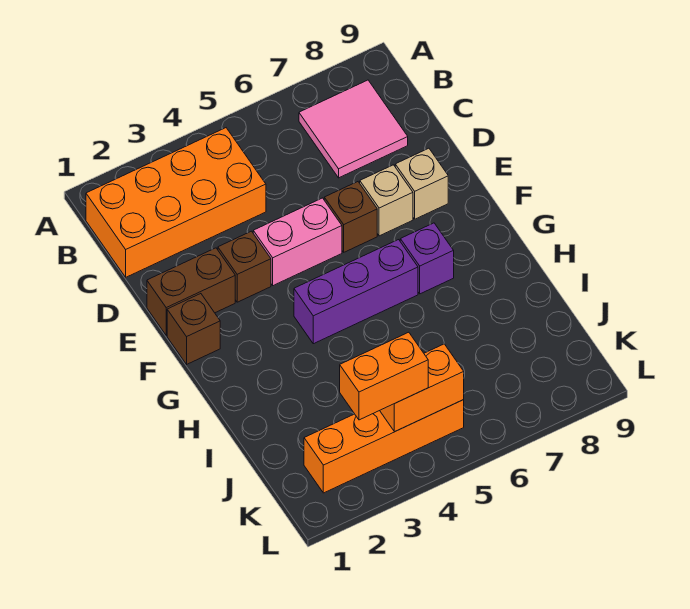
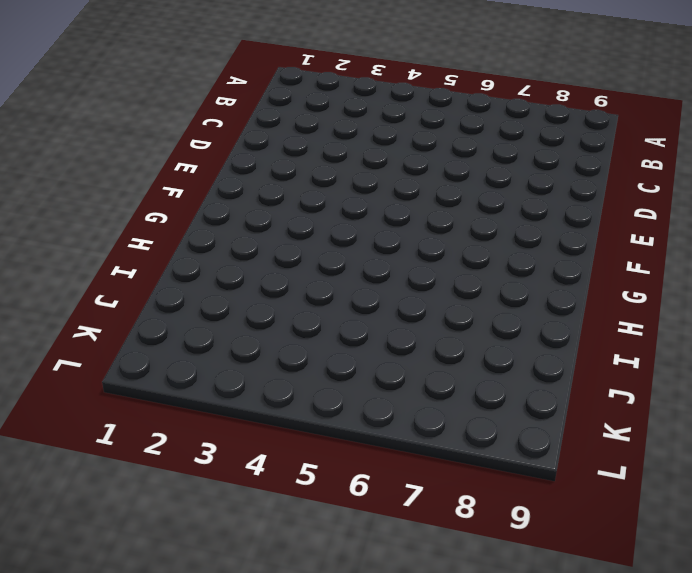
none -> orange brick B1:C4 level 1
none -> pink tile B7:C8 level 1
none -> brown brick E1:E2 level 1

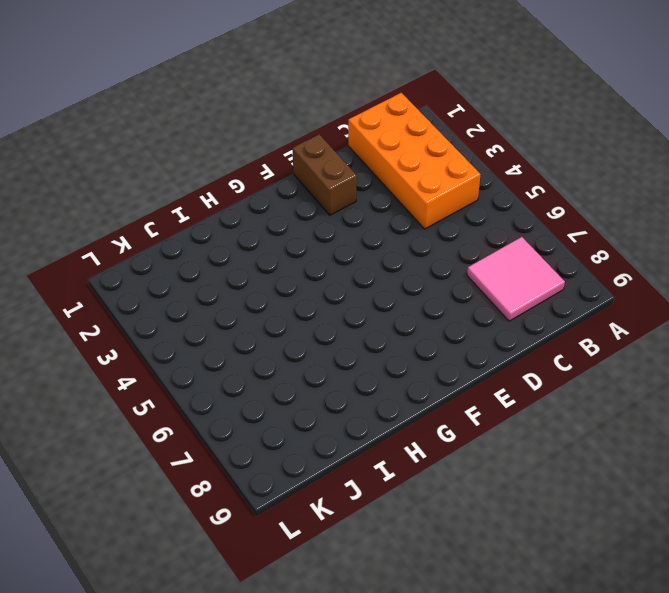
none -> brown brick E3 level 1
none -> pink brick E4:E5 level 1
none -> brown brick E6 level 1

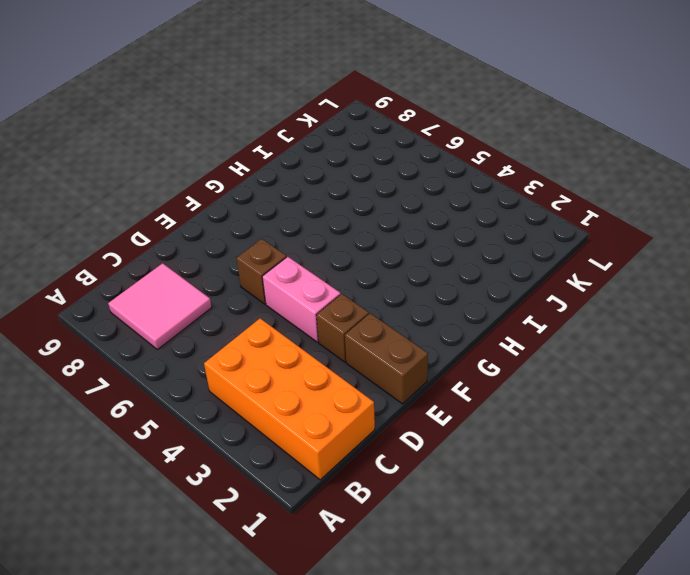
none -> tan brick E7 level 1
none -> tan brick E8 level 1
none -> brown brick F1 level 1

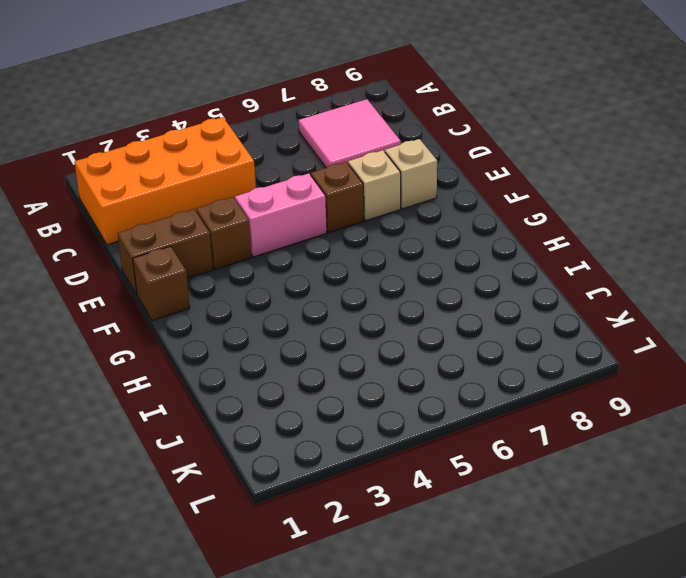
none -> purple brick G4:G6 level 1
none -> purple brick G7 level 1
none -> orange brick K2:K5 level 1

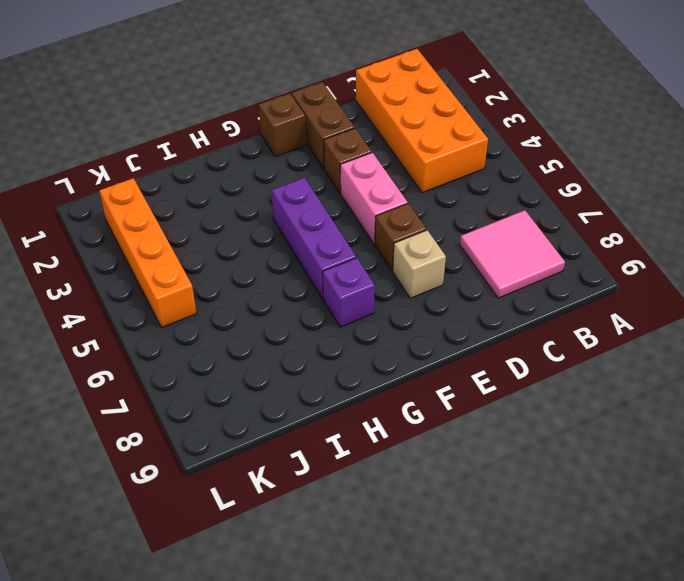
none -> tan brick E8 level 1
none -> orange brick K4:K5 level 2
none -> orange brick K3:K4 level 3

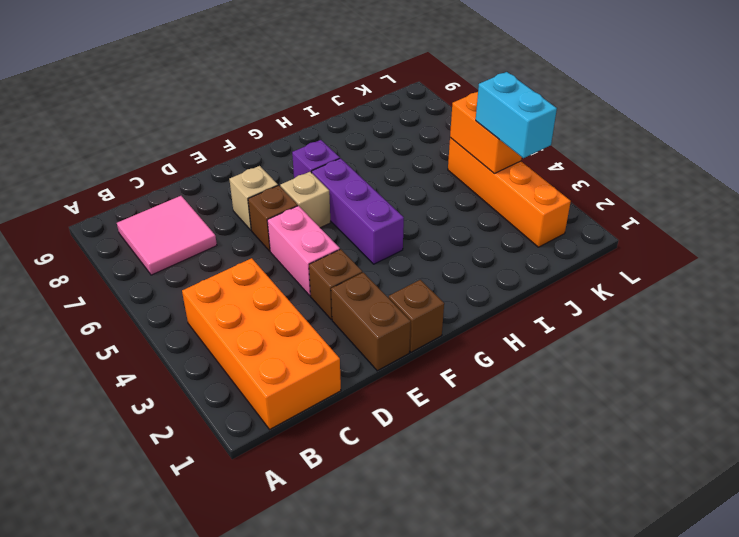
tan brick F6 level 1 -> tan brick E8 level 1
cyan brick K3:K4 level 3 -> orange brick K3:K4 level 3

